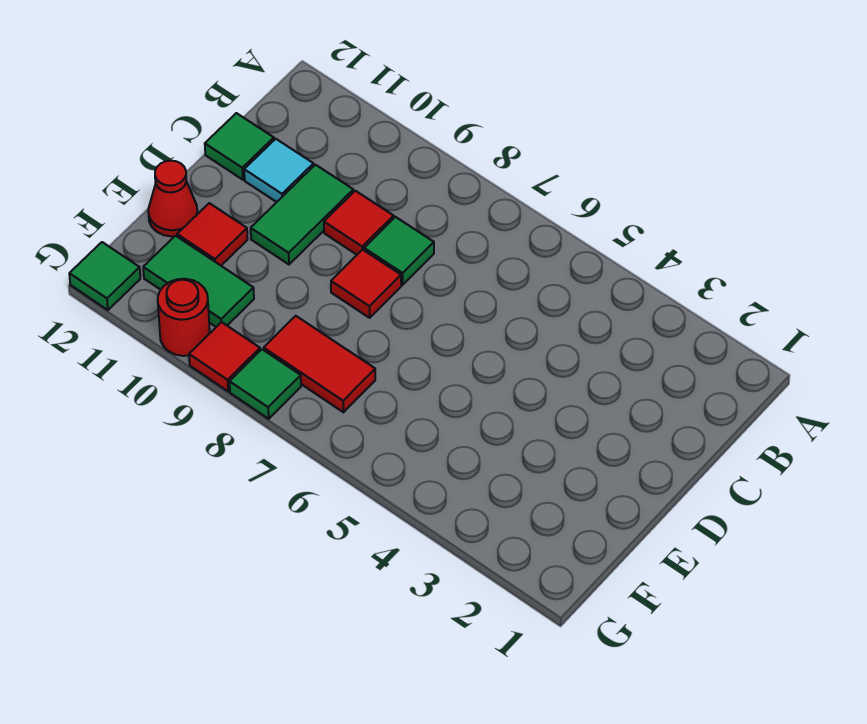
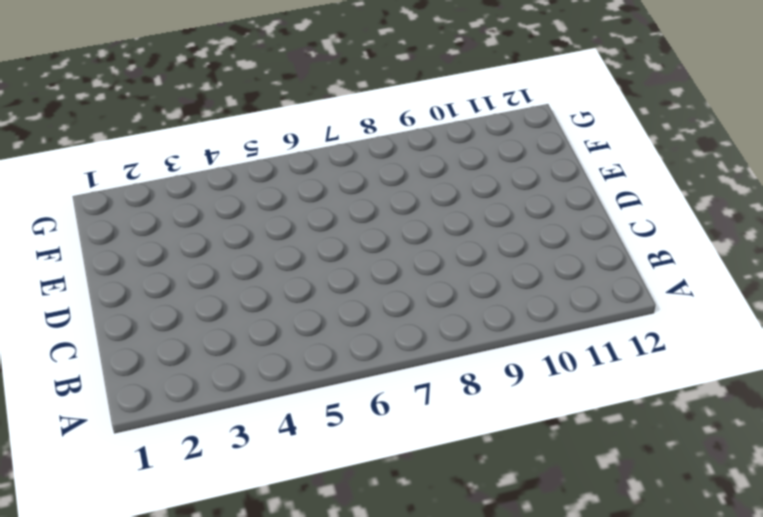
none -> green tile C8 level 1
none -> red tile C9 level 1
none -> green tile C10:D10 level 1

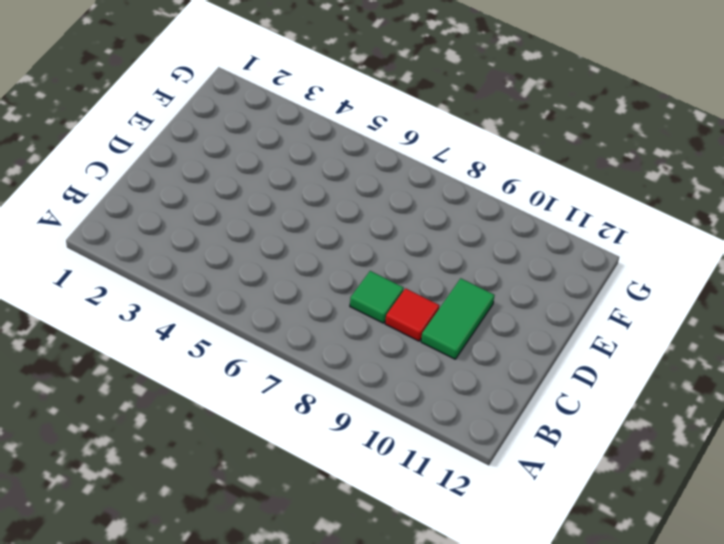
none -> cyan tile C11 level 1
none -> green tile C12 level 1
none -> red tile D8 level 1

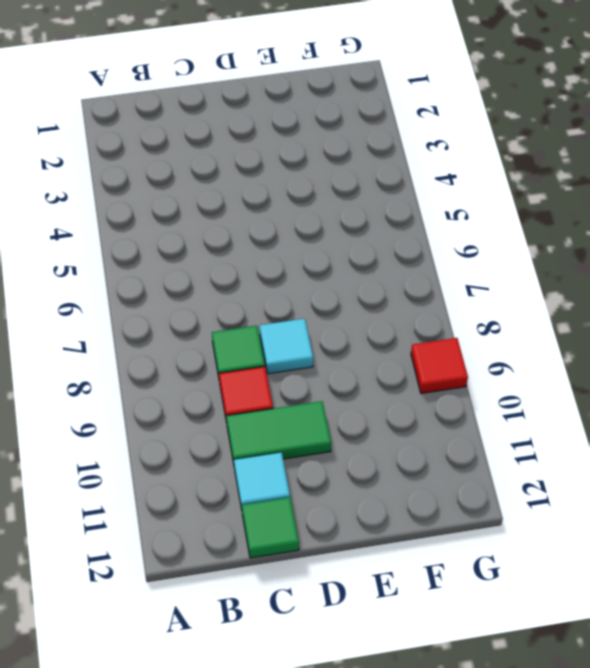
cyan tile D8 level 1 -> red tile D8 level 1
none -> red tile E11 level 1
none -> red cone E12 level 1
none -> red tile F7:F8 level 1

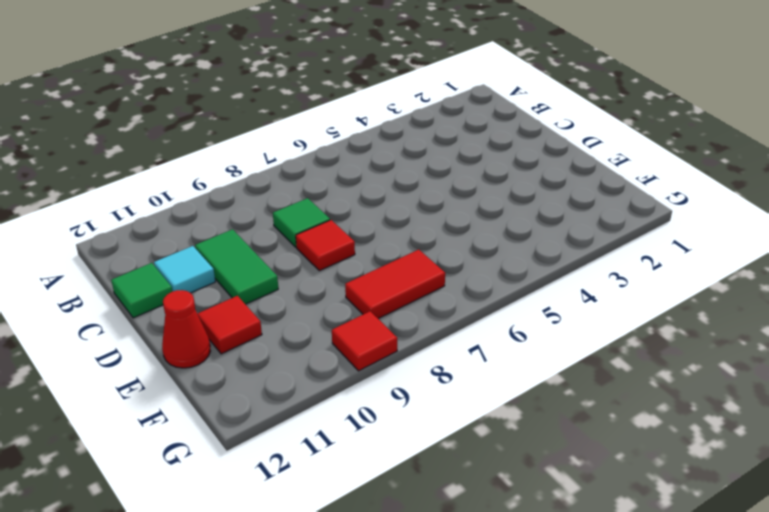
none -> red tile C9 level 1
none -> green tile F10:F11 level 1
none -> green tile G8 level 1

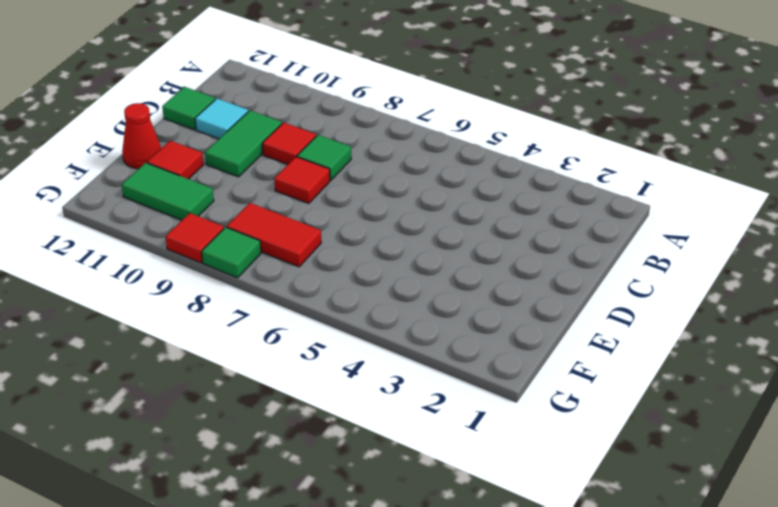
none -> red round brick G10 level 1
none -> green tile G12 level 1

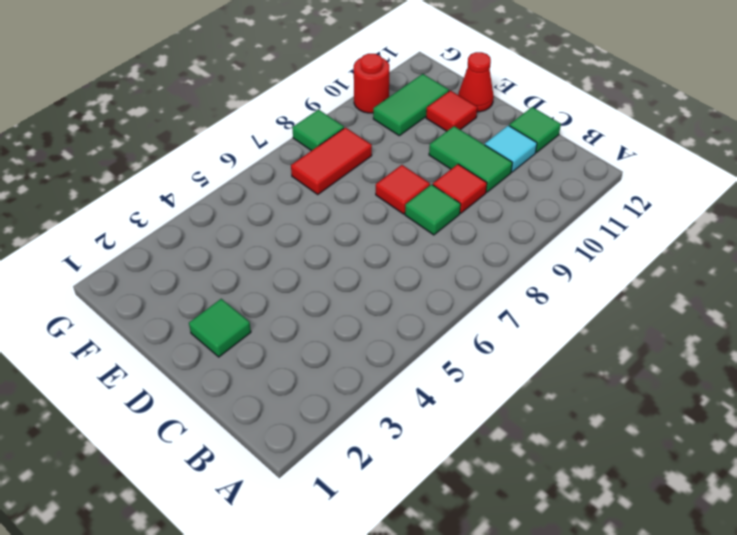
green tile D2 level 1 -> green tile G12 level 1
none -> red tile G9 level 1

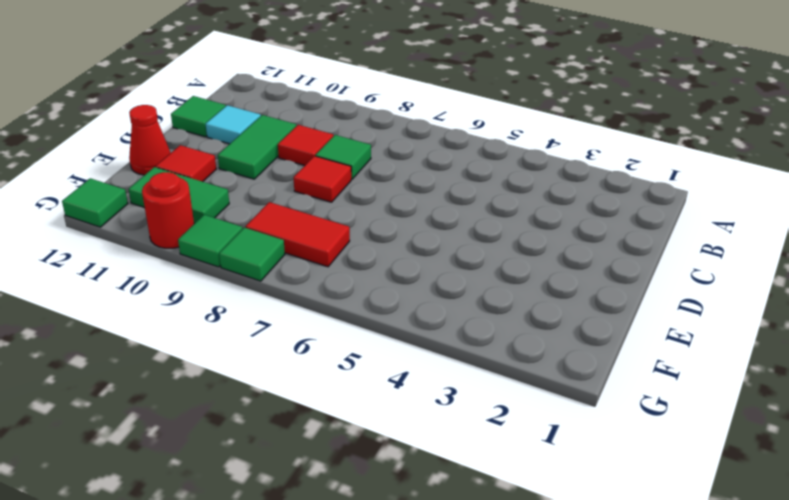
green tile G9 level 1 -> red tile G9 level 1

